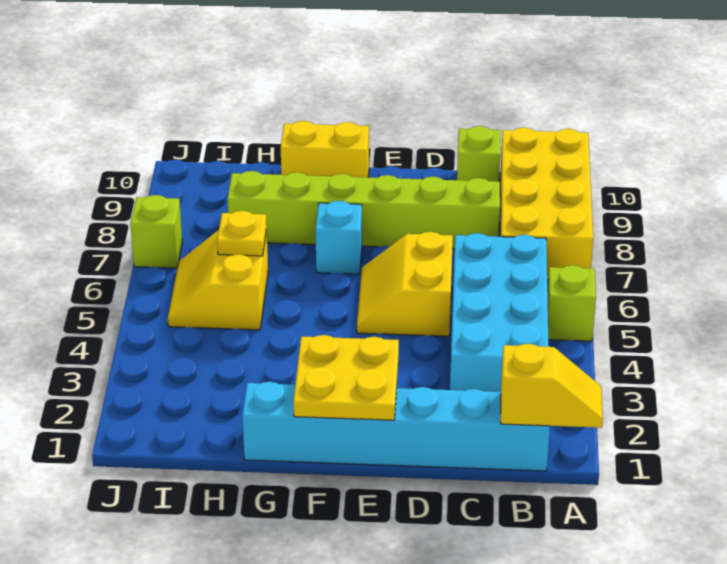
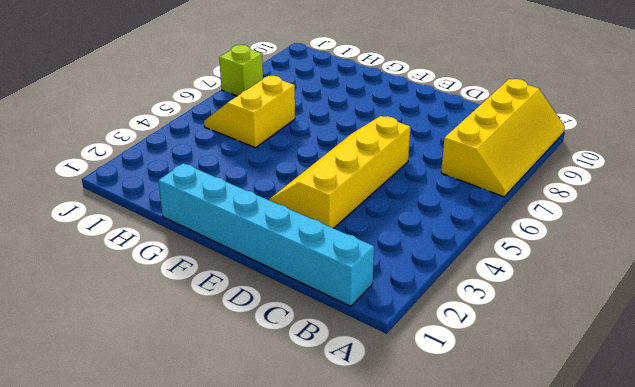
yellow slope A7:B10 level 1 top B -> yellow brick A7:B10 level 1
yellow slope D3:E6 level 1 top D -> yellow slope D5:E6 level 1 top D
none -> lime brick A5 level 1
none -> cyan brick B3:C6 level 1
none -> lime brick C8:H8 level 1

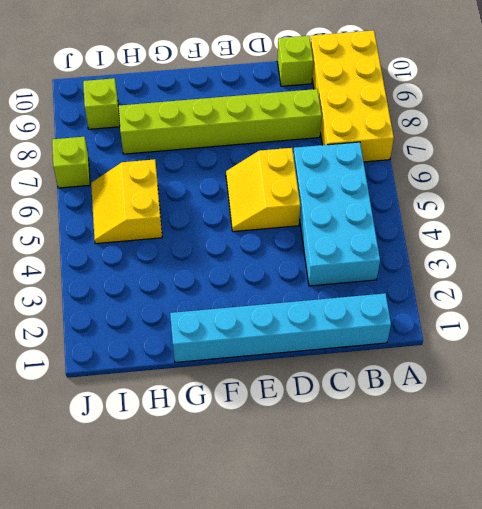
lime brick I9 level 1 -> lime brick A5 level 1
none -> cyan brick F7 level 1
none -> yellow brick F10:G10 level 1
none -> yellow slope A1:B1 level 2 top B

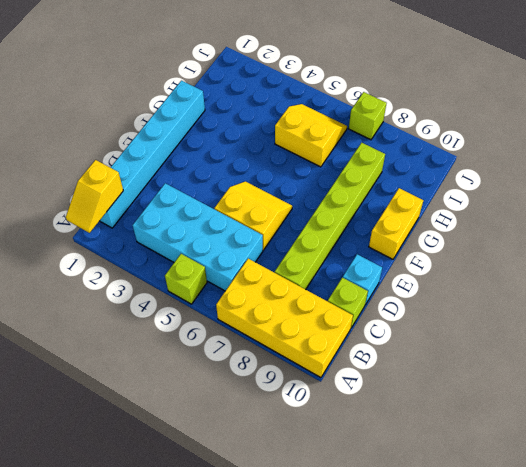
cyan brick D10 level 1 -> cyan brick F7 level 1
none -> yellow plate E1:F2 level 2
none -> yellow plate H6 level 2

